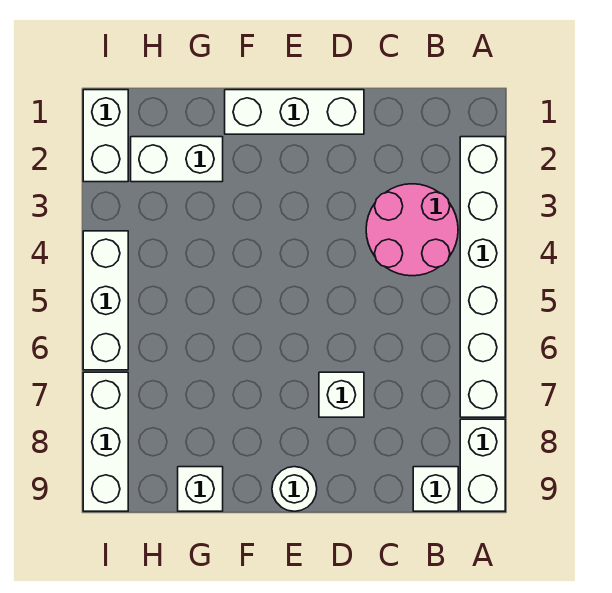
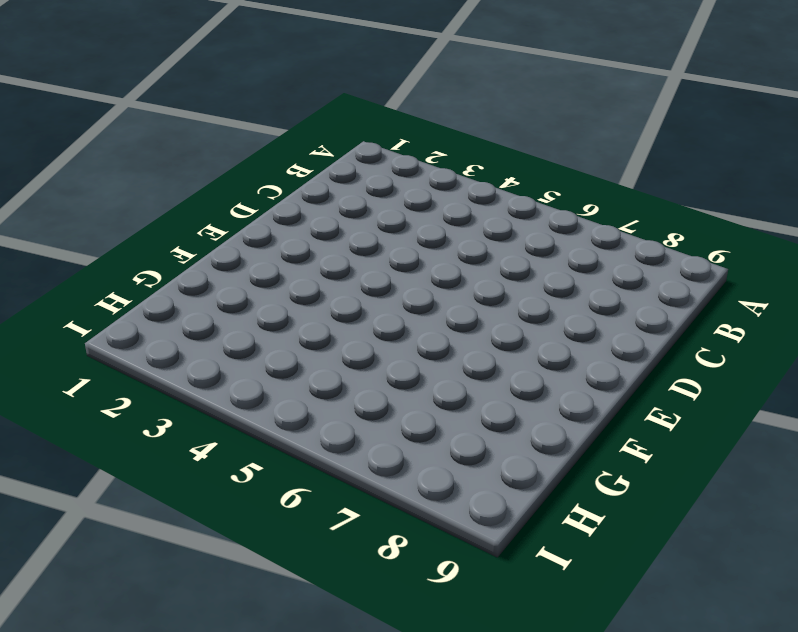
none -> white brick A2:A7 level 1
none -> white brick A8:A9 level 1
none -> pink round brick B3:C4 level 1

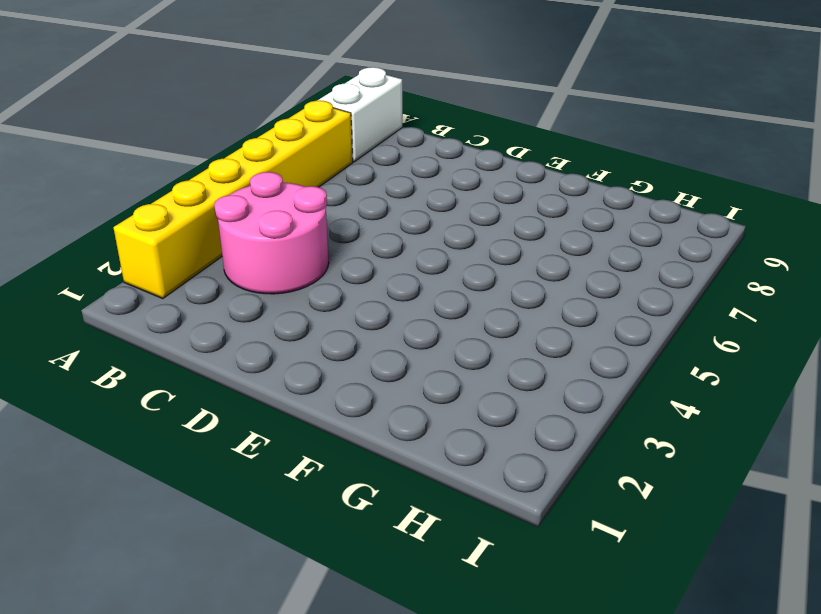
yellow brick A2:A7 level 1 -> white brick A2:A7 level 1
none -> white brick B9 level 1
none -> white brick D1:F1 level 1
none -> white brick D7 level 1

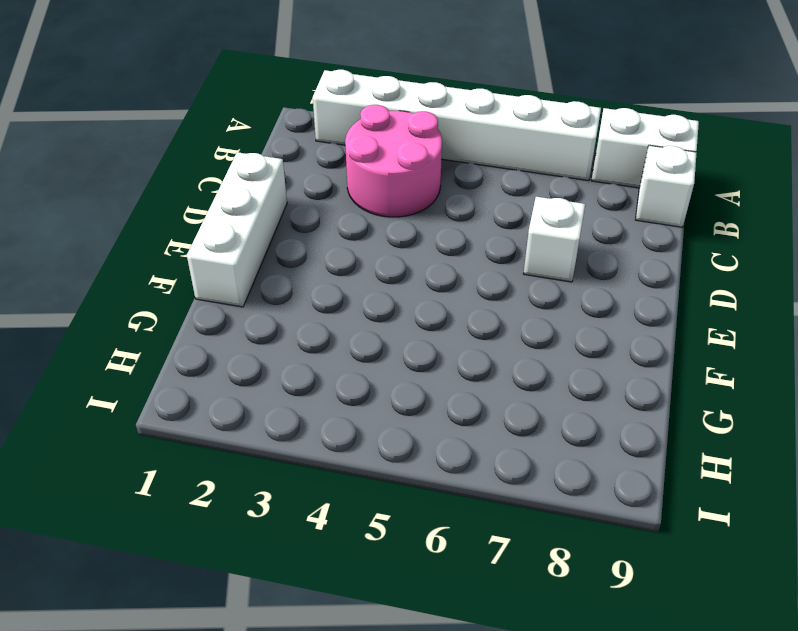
none -> white round brick E9 level 1
none -> white brick G2:H2 level 1
none -> white brick G9 level 1

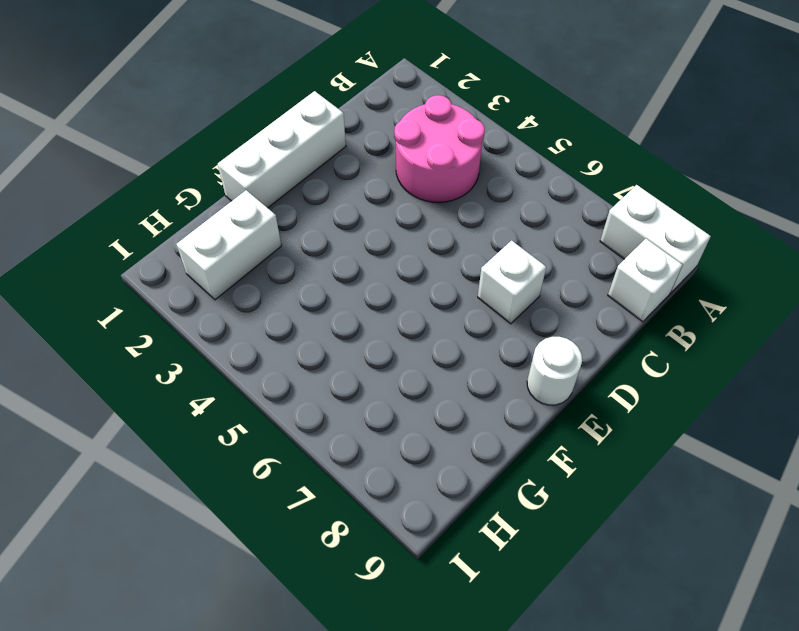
none -> white brick A2:A7 level 1
none -> white brick G9 level 1
none -> white brick I1:I2 level 1

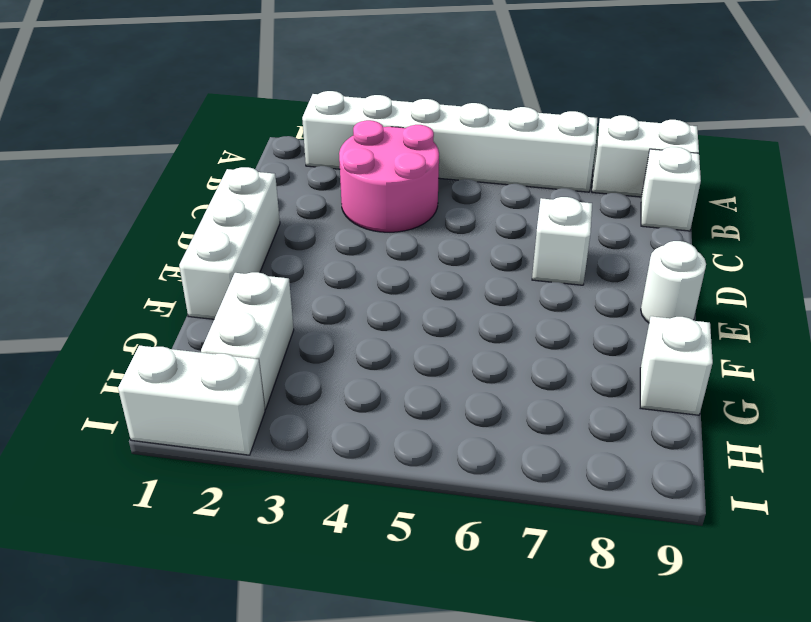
none -> white brick I4:I6 level 1
none -> white brick I7:I9 level 1

